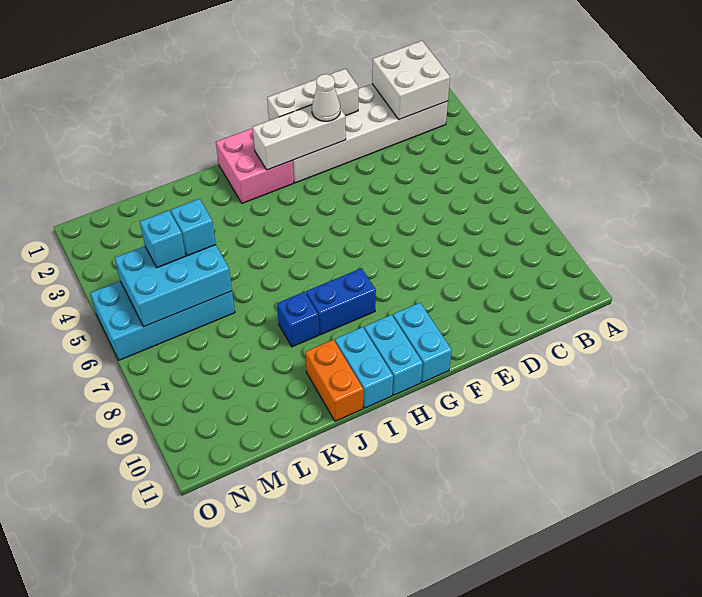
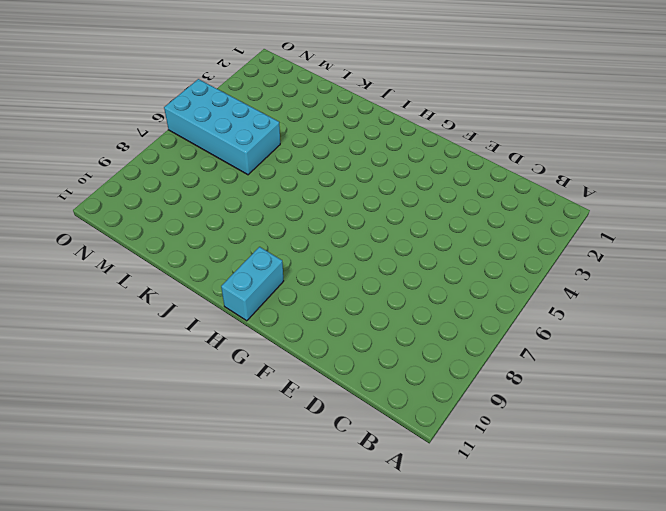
none -> white brick B1:G2 level 1
none -> cyan brick G10:G11 level 1
none -> pink brick H1:I2 level 1

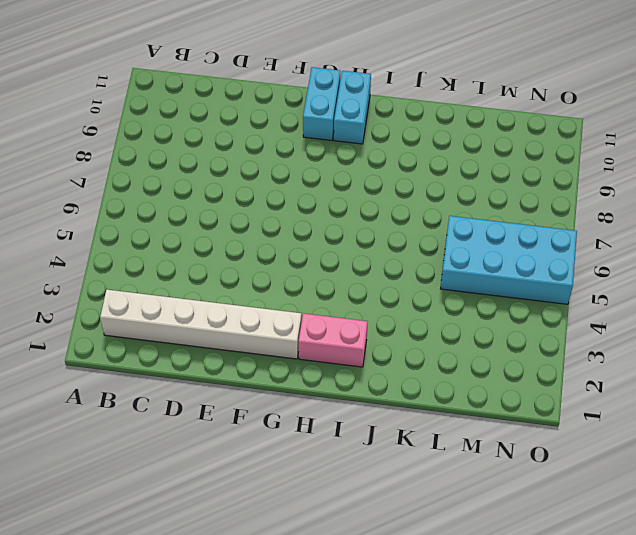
white brick B2:G2 level 1 -> white brick B1:G2 level 1
pink brick H2:I2 level 1 -> pink brick H1:I2 level 1
none -> blue brick H8:I8 level 1
none -> cyan brick I10:I11 level 1
none -> blue brick J8 level 1

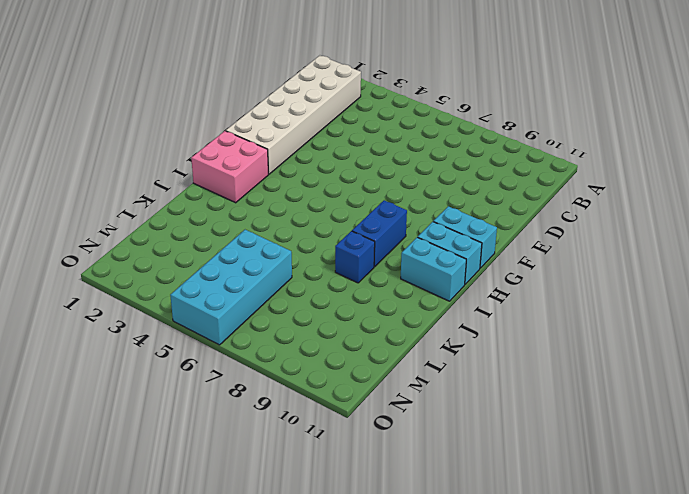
none -> orange brick J10:J11 level 1
none -> white brick B1:C2 level 2
none -> white brick E1:G1 level 2

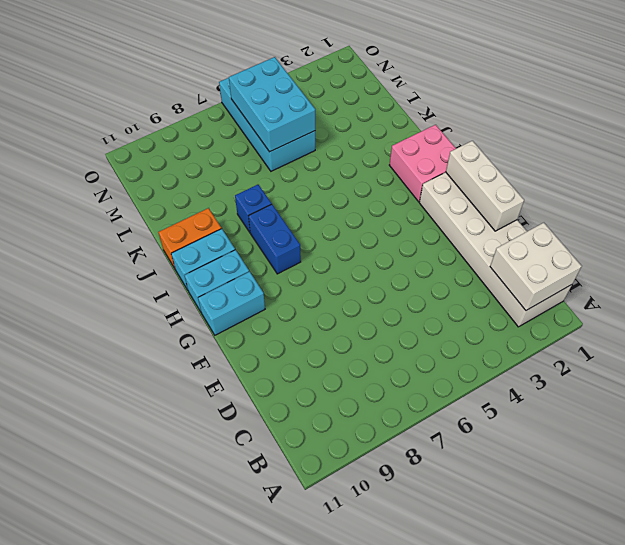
none -> white brick F2:H2 level 2
none -> white cone F2 level 3
none -> cyan brick L5 level 3

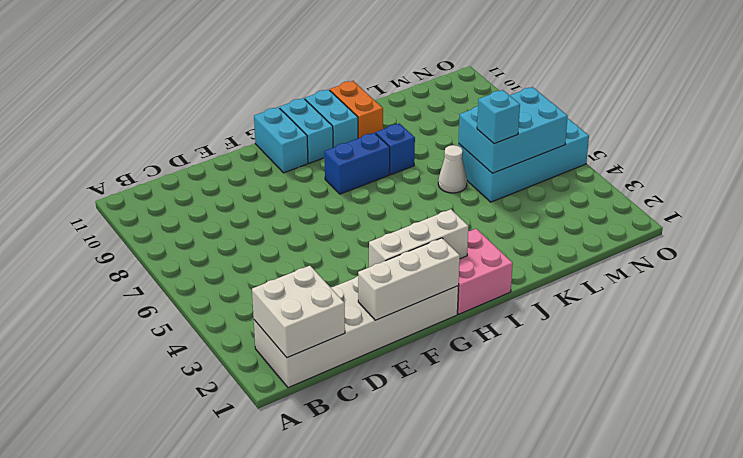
white cone K6 level 1 -> white cone F2 level 3
none -> cyan brick M5 level 3

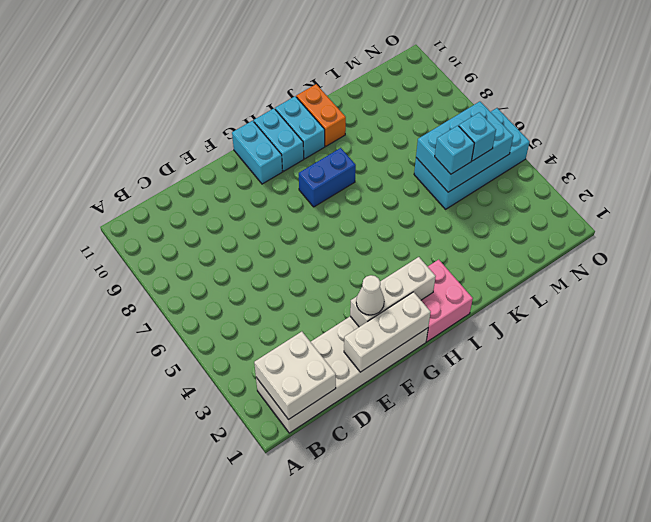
none -> blue brick J8 level 1

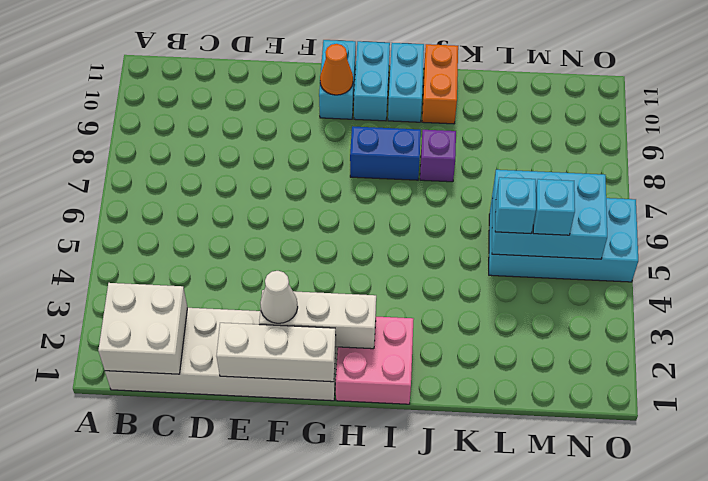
orange cone G10 level 2 -> none
purple brick J8 level 1 -> blue brick J8 level 1

